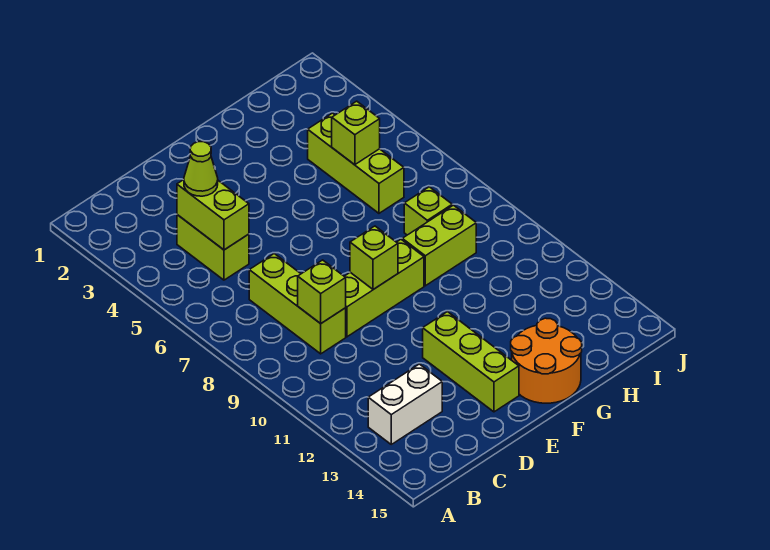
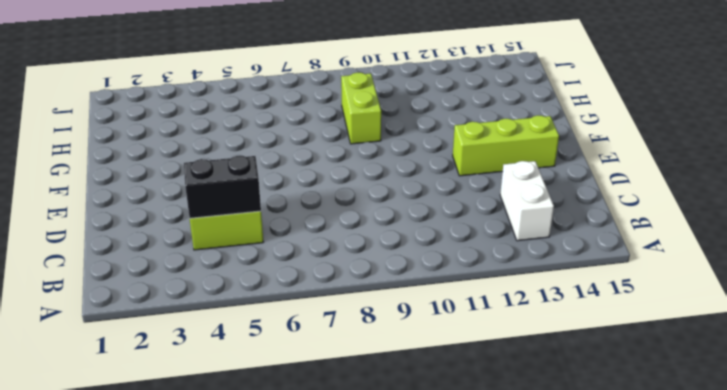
black brick C4:C5 level 2 -> lime brick C4:C5 level 2
none -> lime brick C7:C9 level 1
none -> lime brick D9:F9 level 1
none -> orange round brick F14:G15 level 1

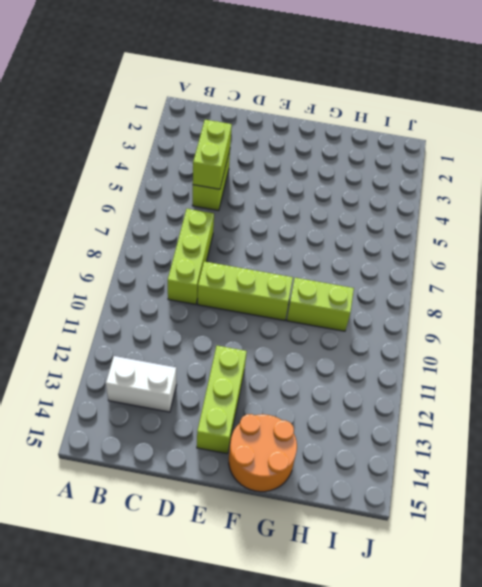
none -> lime brick H4:H6 level 1
none -> lime brick H8 level 1
none -> lime brick C9 level 2

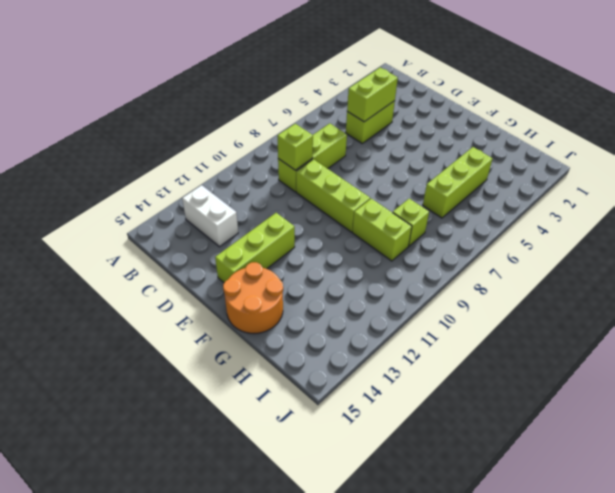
none -> lime brick E9 level 2
none -> lime brick H5 level 2
none -> lime cone C4 level 3

